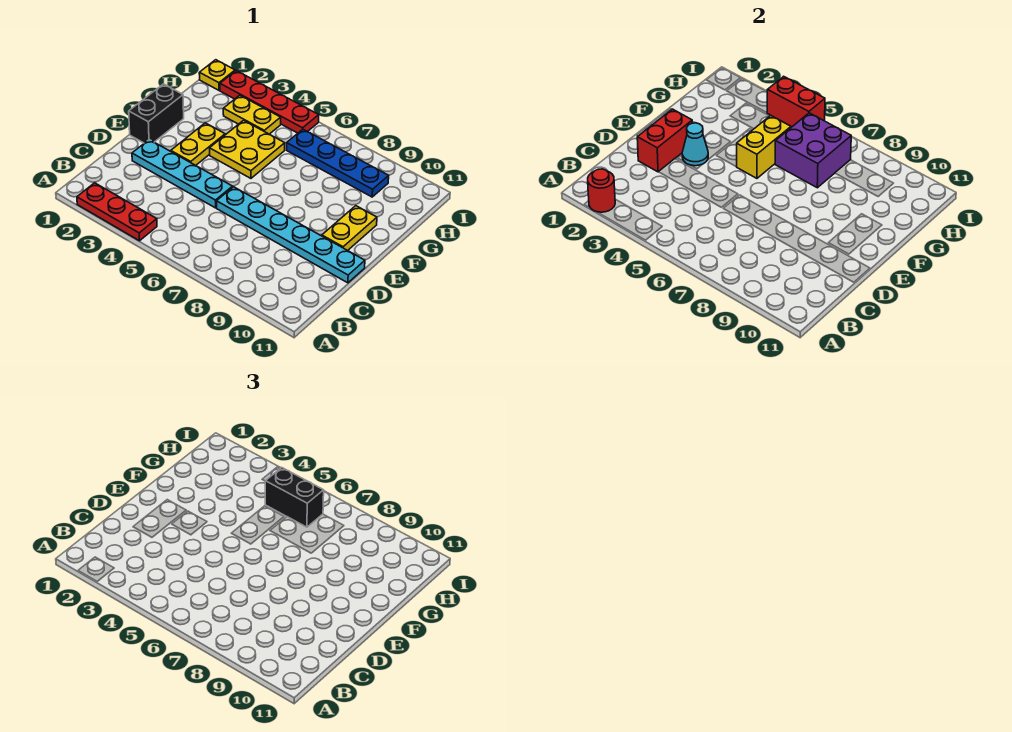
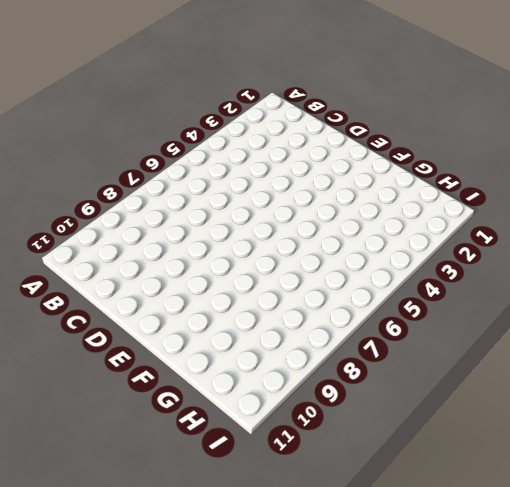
none -> red plate A2:A4 level 1
none -> cyan plate D2:D5 level 1
none -> cyan plate D6:D11 level 1

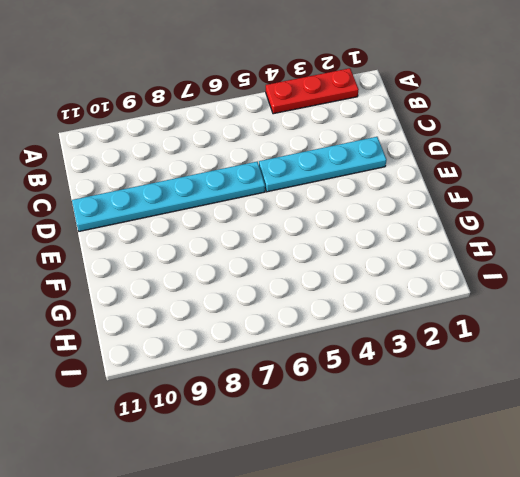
none -> black brick E1:F1 level 1
none -> yellow plate E3:F3 level 1
none -> yellow plate E10:F10 level 1

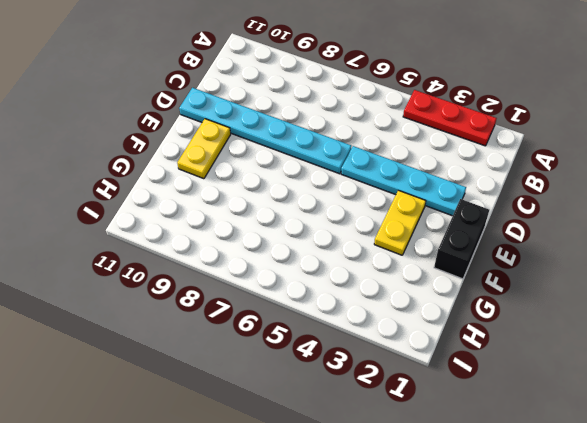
none -> yellow plate F4:G5 level 1
none -> yellow plate H3:H4 level 1
none -> blue plate H6:H9 level 1

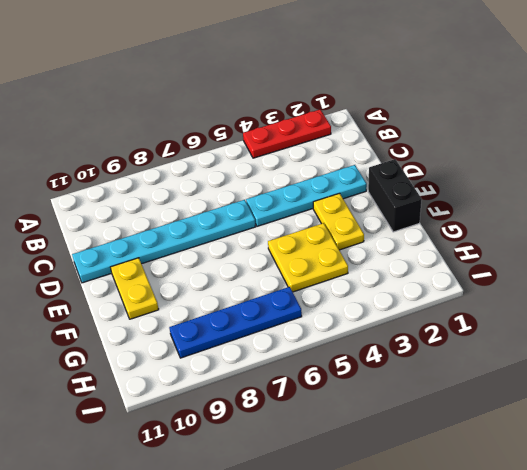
none -> yellow plate H3:H4 level 1
none -> yellow plate I1 level 1
none -> red plate I2:I5 level 1

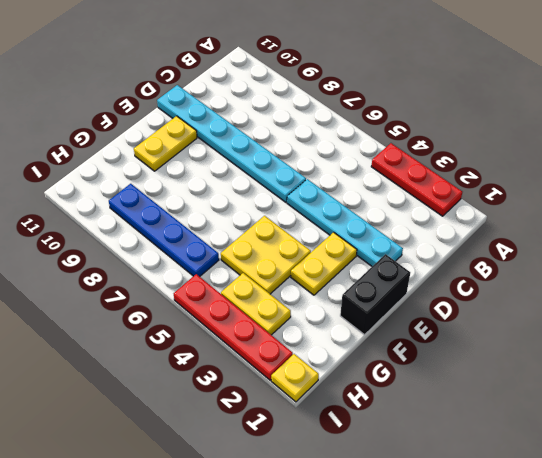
none -> red round brick A2 level 2
none -> red brick D2:E2 level 2
none -> cyan cone E3 level 2

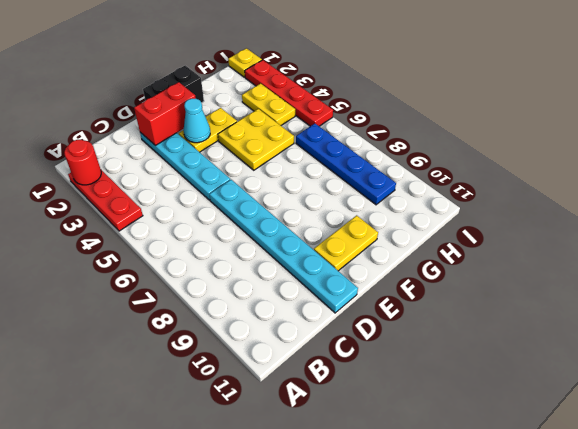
none -> yellow brick F5:G5 level 2
none -> purple brick G6:H7 level 2
none -> red brick I4:I5 level 2

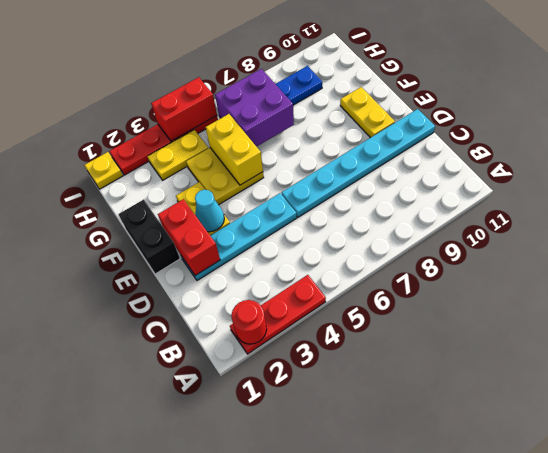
none -> black brick H5:H6 level 3

